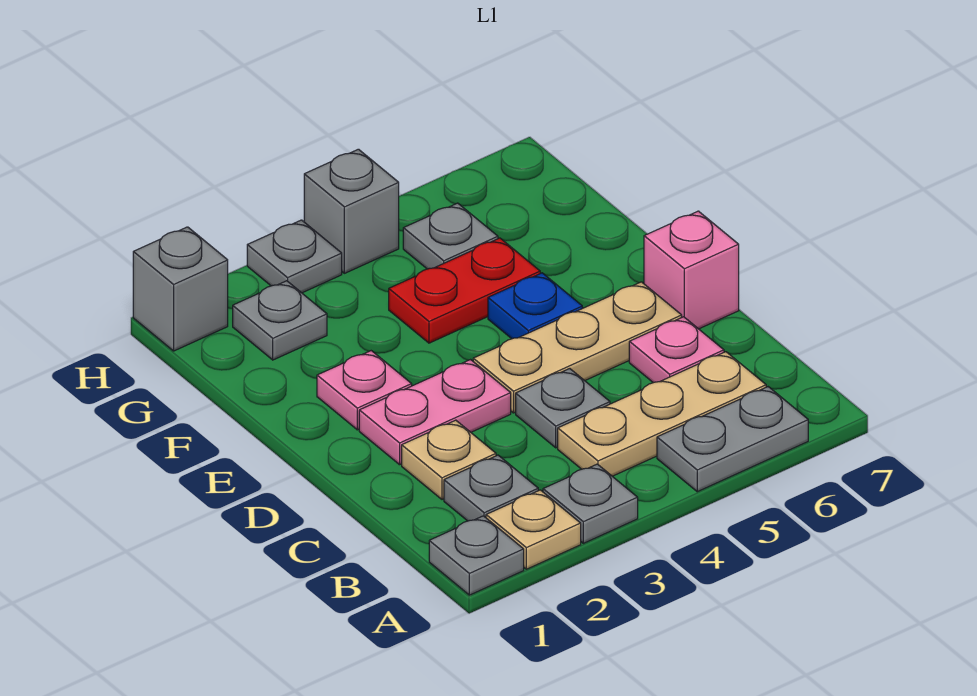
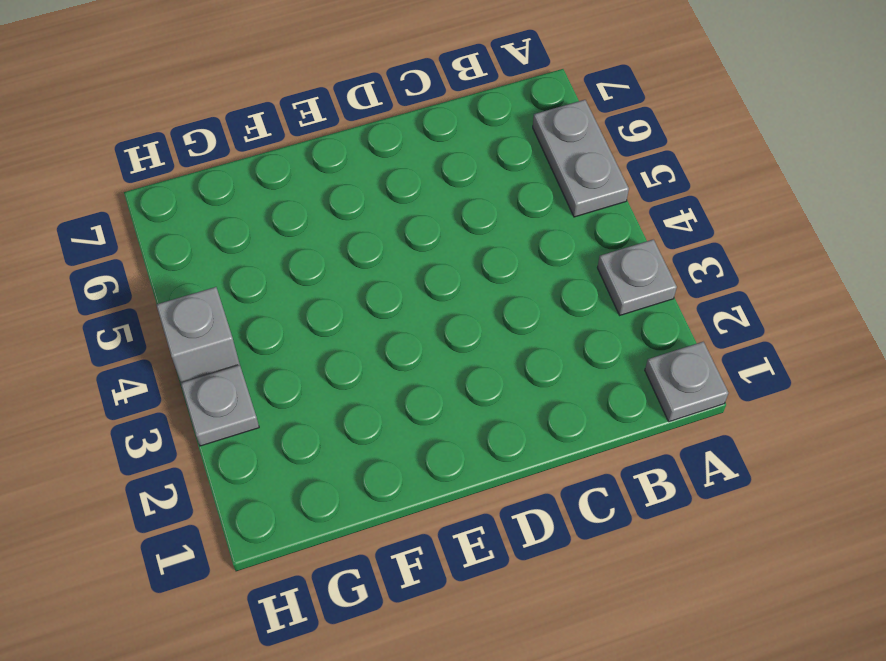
none -> tan plate A2 level 1
none -> grey plate B2 level 1
none -> tan plate B4:B6 level 1

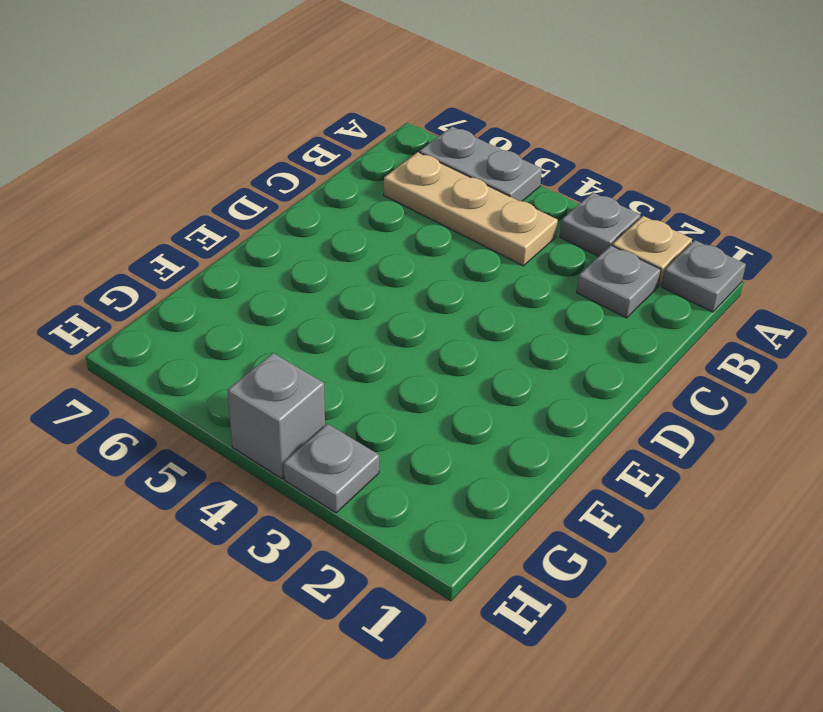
none -> tan plate C2 level 1
none -> grey plate C4 level 1
none -> pink plate C6 level 1

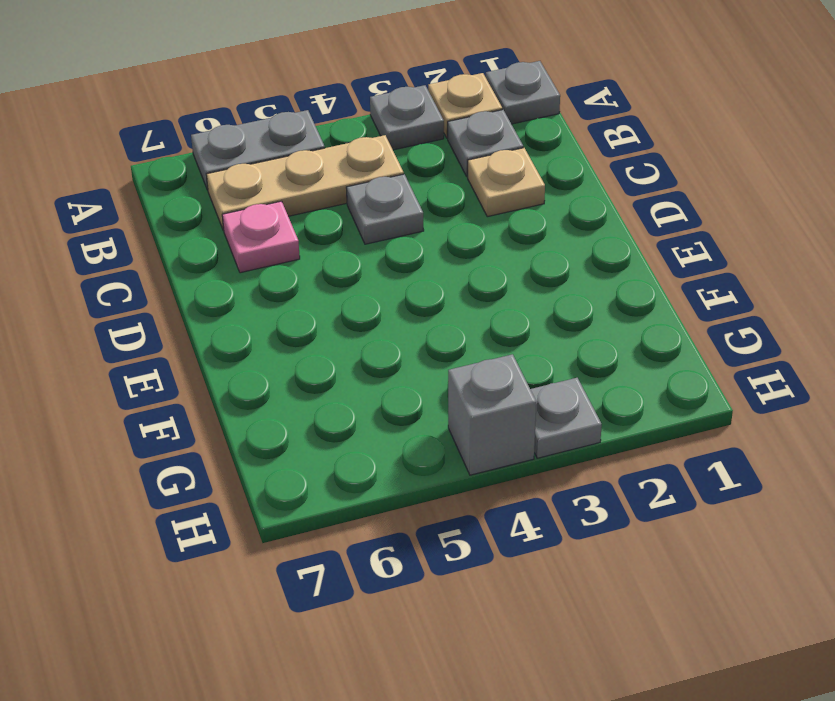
none -> pink plate D2:D3 level 1
none -> tan plate D4:D6 level 1
none -> pink brick D7 level 1

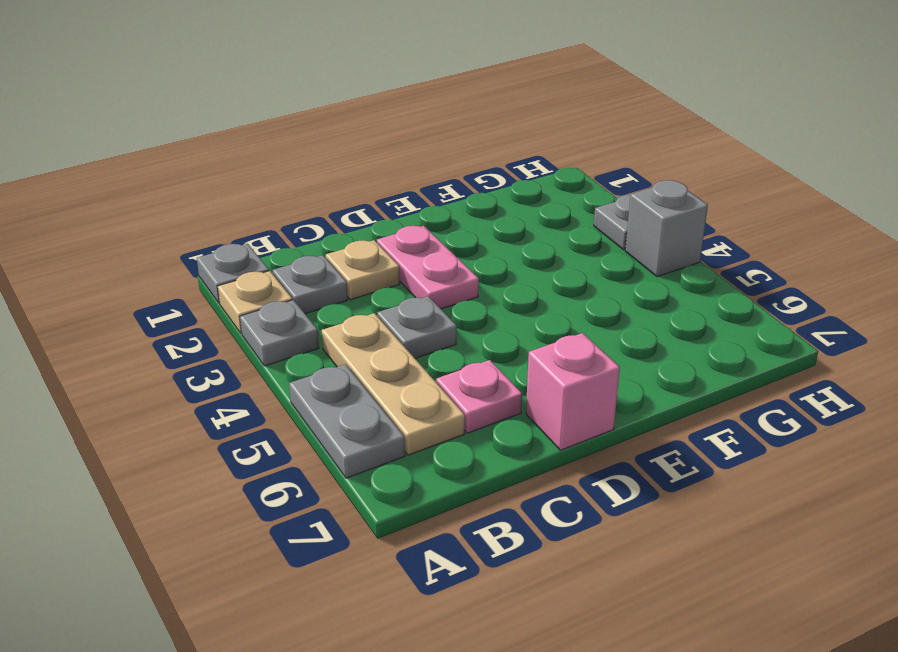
none -> tan plate D4:D6 level 1
none -> pink plate E2 level 1
none -> blue plate E5 level 1

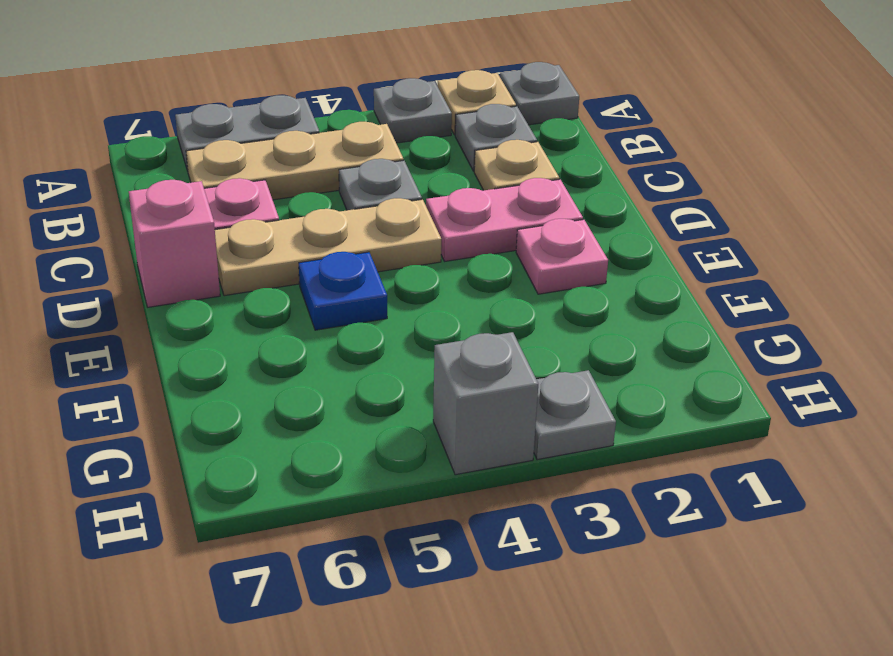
none -> red plate F4:F5 level 1
none -> grey plate G2 level 1
none -> grey plate G5 level 1

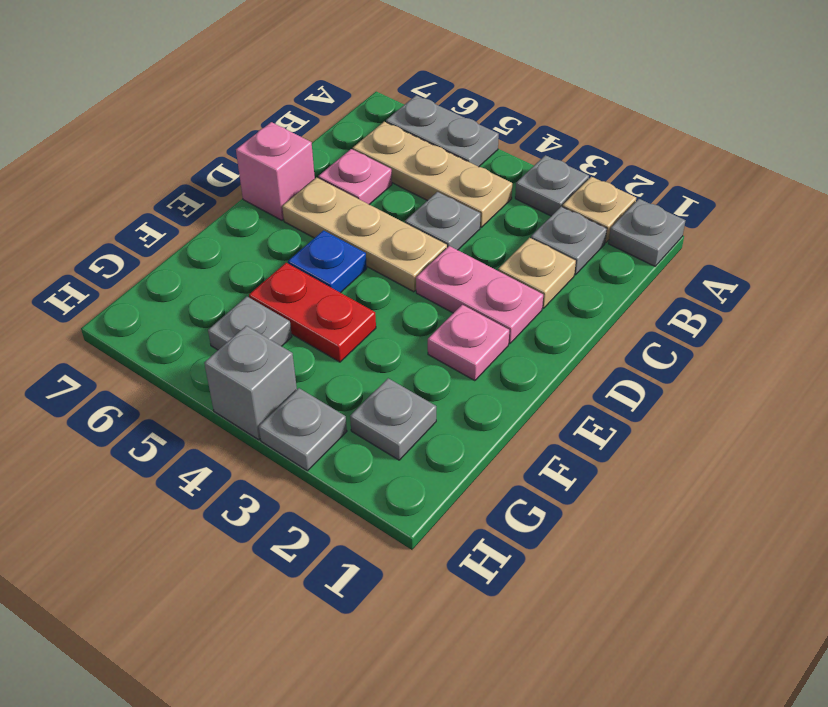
none -> grey brick H1 level 1

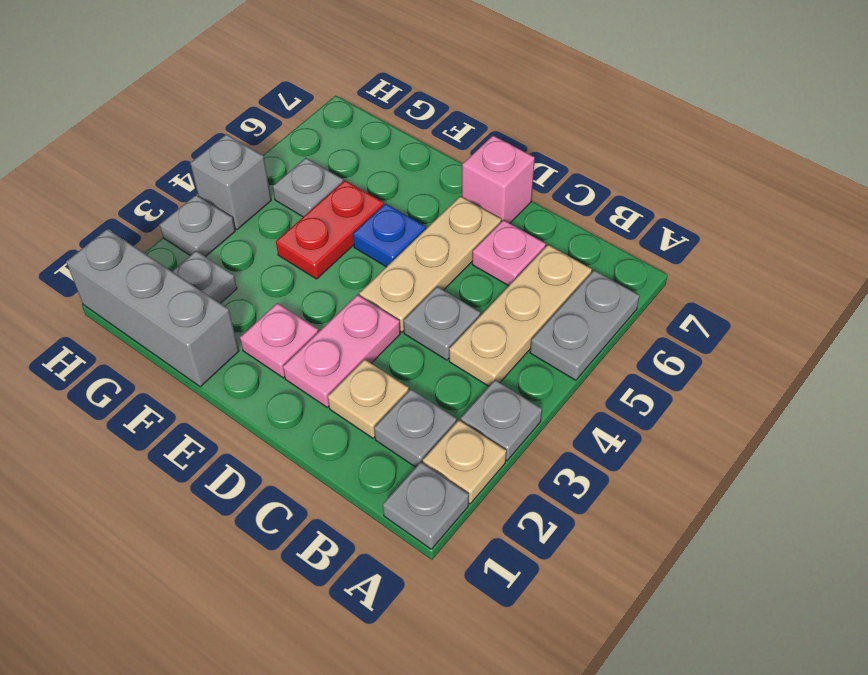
grey brick F1:H1 level 1 -> grey brick H1 level 1

